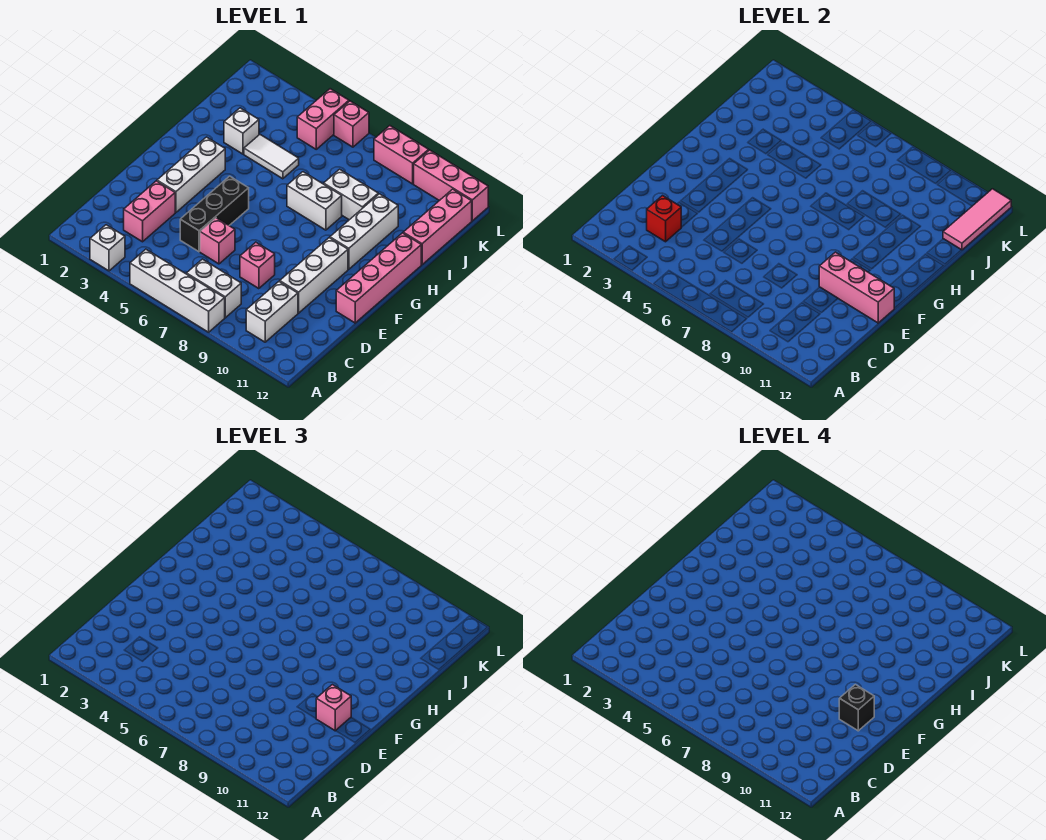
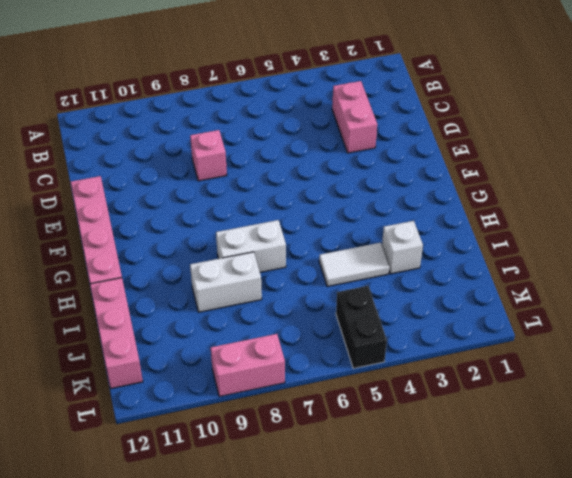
black brick K5:L5 level 1 -> pink brick K5:L5 level 1
none -> white brick A3 level 1
none -> white brick A5:A8 level 1
none -> white brick B7:B8 level 1

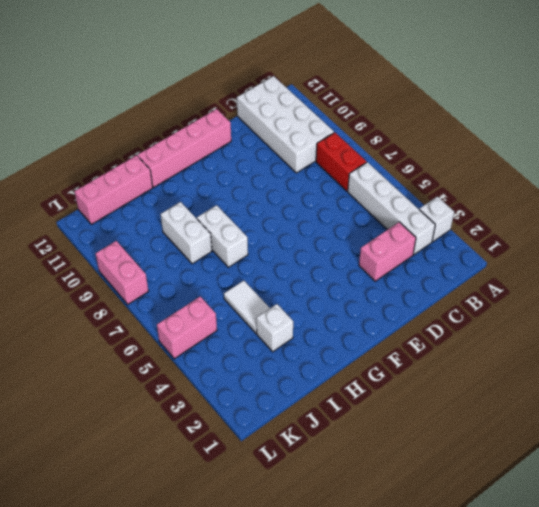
white brick B3:B6 level 1 -> white brick A5:A8 level 1
red brick B7:B8 level 1 -> white brick B7:B8 level 1
white brick B9:C12 level 1 -> white brick B10:C10 level 1
none -> black brick D5:F5 level 1
none -> pink brick D6 level 1
none -> pink brick D8 level 1

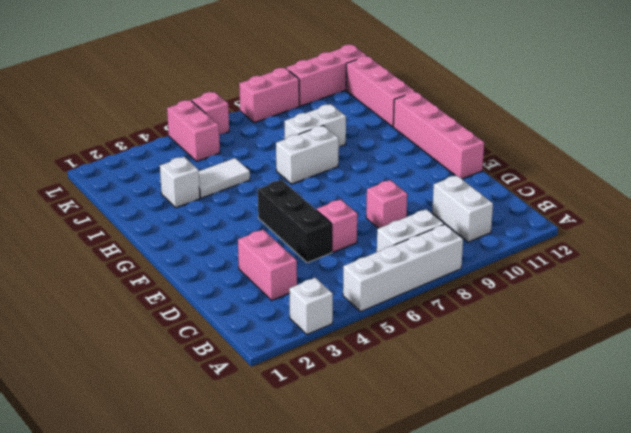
none -> white brick D10:F10 level 1
none -> white brick E3:G3 level 1
none -> white brick G10:I10 level 1

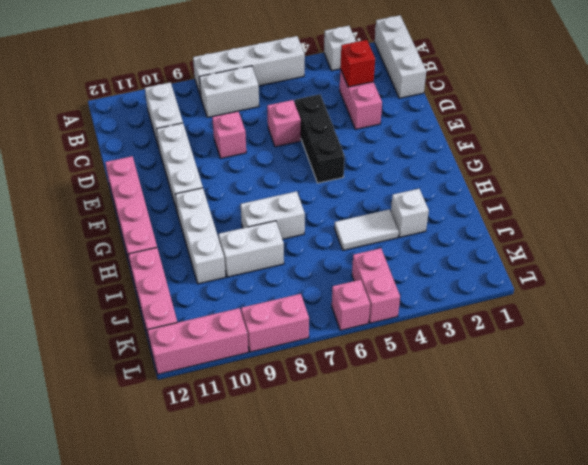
white brick A1:C1 level 1 -> white brick E3:G3 level 1
none -> pink brick E10:E12 level 2
none -> pink tile J12:L12 level 2
none -> pink brick E11 level 3

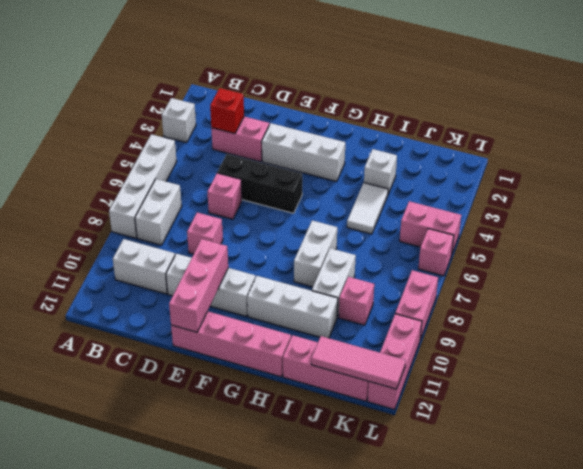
pink brick J9 level 1 -> pink brick E11 level 3
none -> black brick E11 level 4

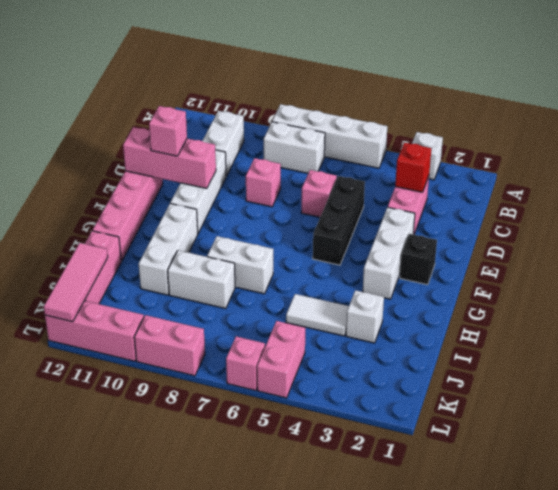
black brick F2 level 1 -> black brick E11 level 4

